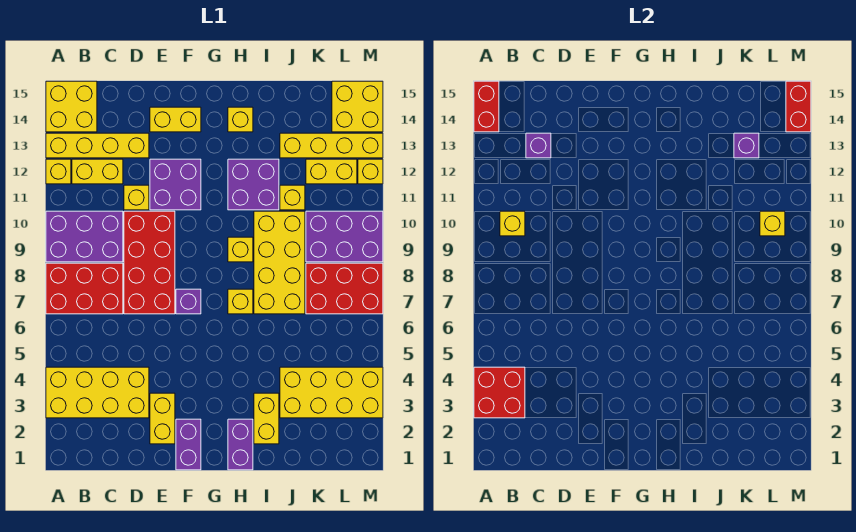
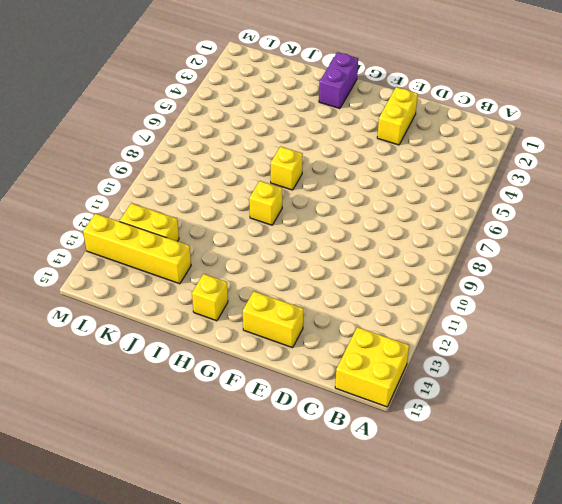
none -> yellow brick A3:D4 level 1
none -> red brick A7:C8 level 1
none -> purple brick A9:C10 level 1
none -> yellow brick A12 level 1

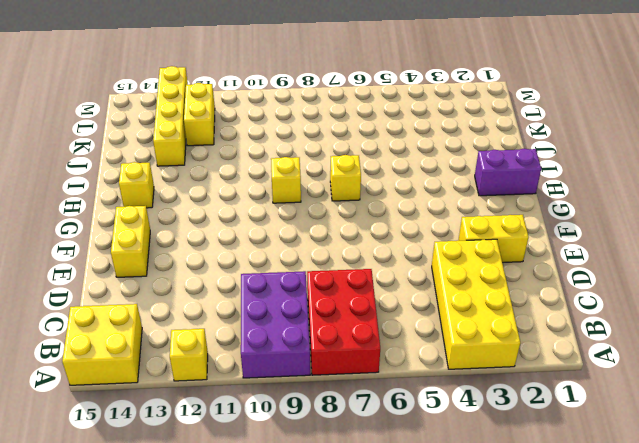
none -> yellow brick A13:D13 level 1
none -> yellow brick B12:C12 level 1
none -> red brick D7:E10 level 1
none -> yellow brick D11 level 1

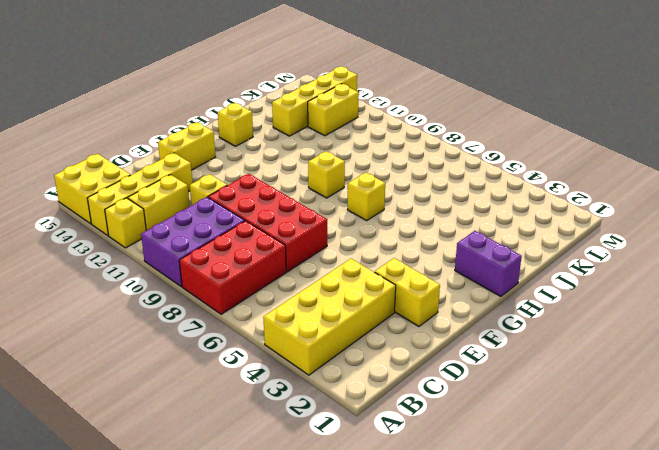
none -> purple brick E11:F12 level 1
none -> purple brick F1:F2 level 1
none -> purple brick F7 level 1
none -> purple brick H11:I12 level 1

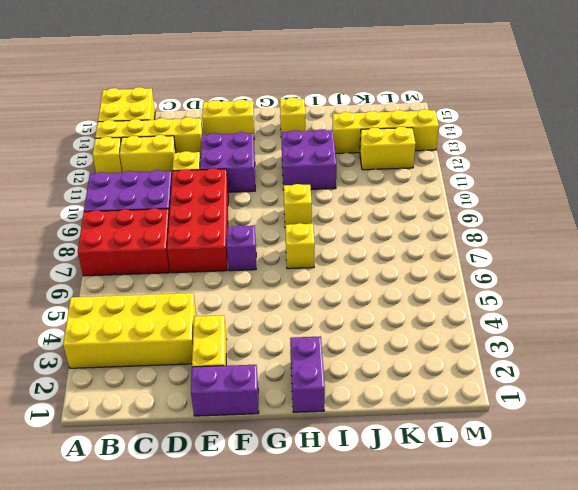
purple brick E1:F1 level 1 -> purple brick F1:F2 level 1
none -> yellow brick I2:I3 level 1
none -> yellow brick I7:J10 level 1
none -> yellow brick J3:M4 level 1
none -> yellow brick J11 level 1

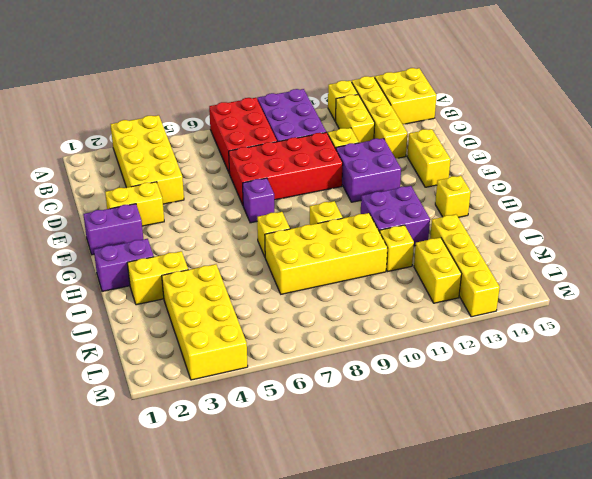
none -> red brick K7:M8 level 1
none -> purple brick K9:M10 level 1
none -> yellow brick L14:M15 level 1
none -> yellow brick M12 level 1

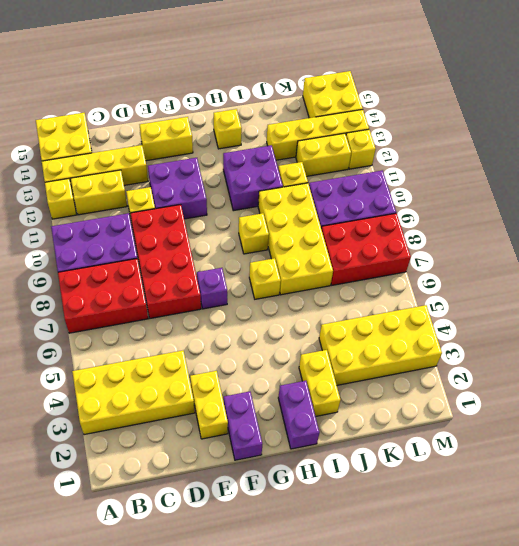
none -> red brick A3:B4 level 2
none -> red brick A14:A15 level 2
none -> yellow brick B10 level 2
none -> purple brick C13 level 2

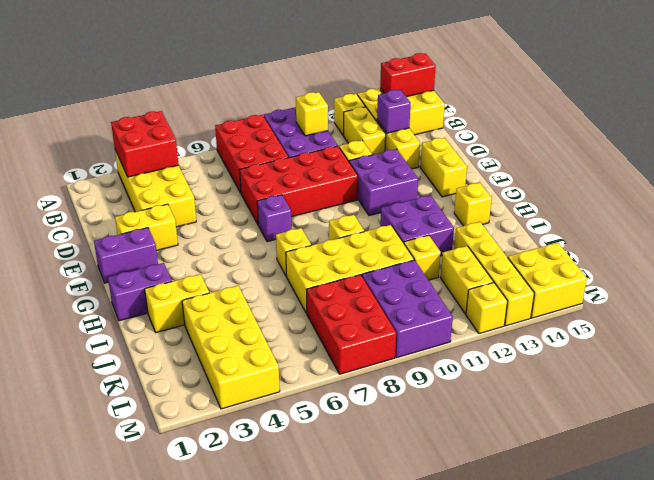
none -> purple brick K13 level 2
none -> yellow brick L10 level 2
none -> red brick M14:M15 level 2

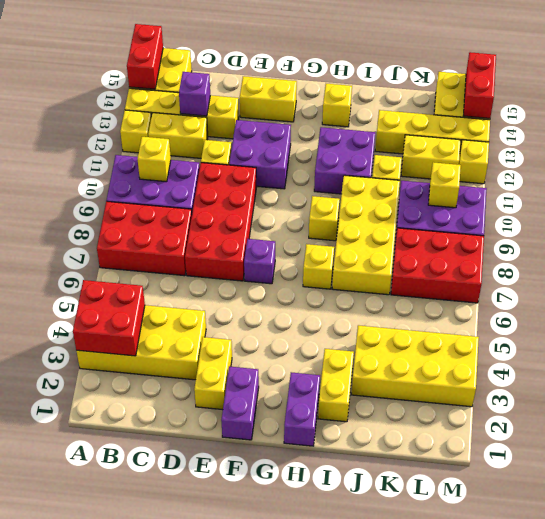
none -> purple brick K13 level 2

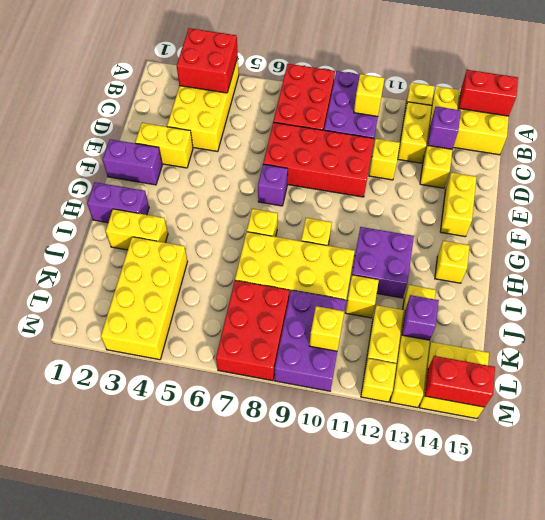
none -> purple brick E11:F12 level 1

